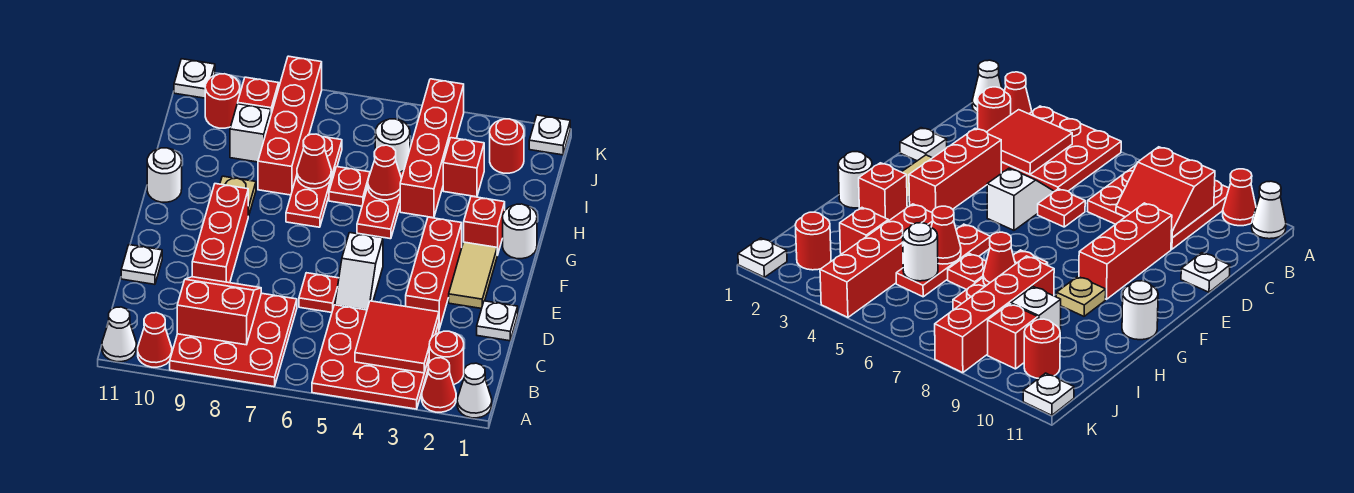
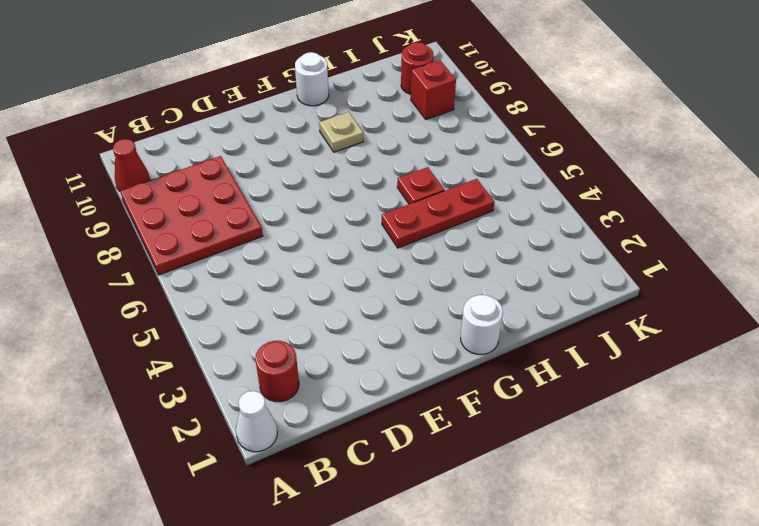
none -> red cone A2 level 1
none -> red plate A3:C5 level 1
none -> white cone A11 level 1
none -> white plate D1 level 1

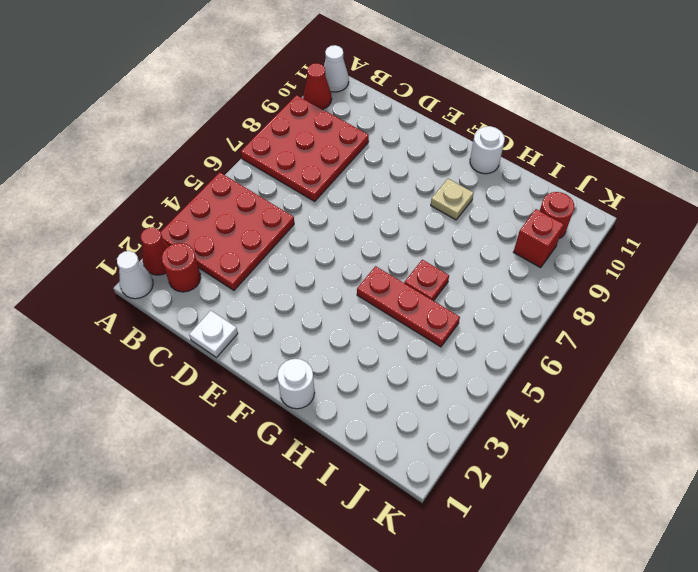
none -> red brick D3:F3 level 1
none -> white slope D5:E5 level 1 top E
none -> red plate D6 level 1
none -> red brick D9:F9 level 1

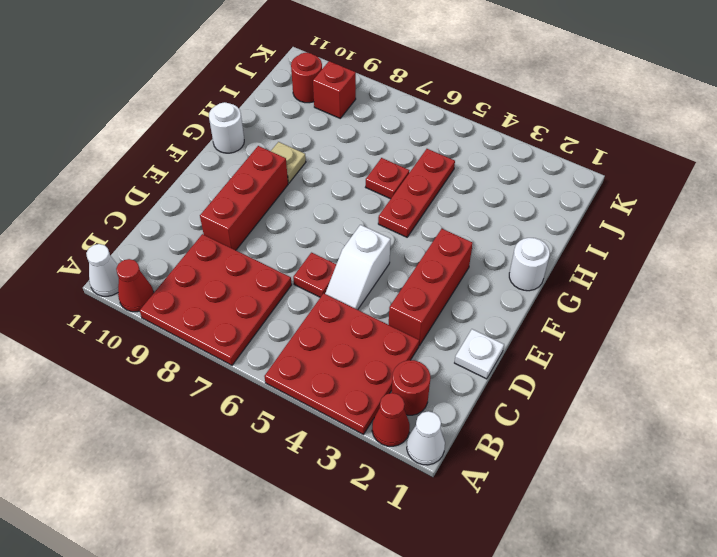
none -> white plate D11 level 1
none -> tan tile E2:F2 level 1
none -> red brick G2 level 1
none -> red plate G7:I7 level 1

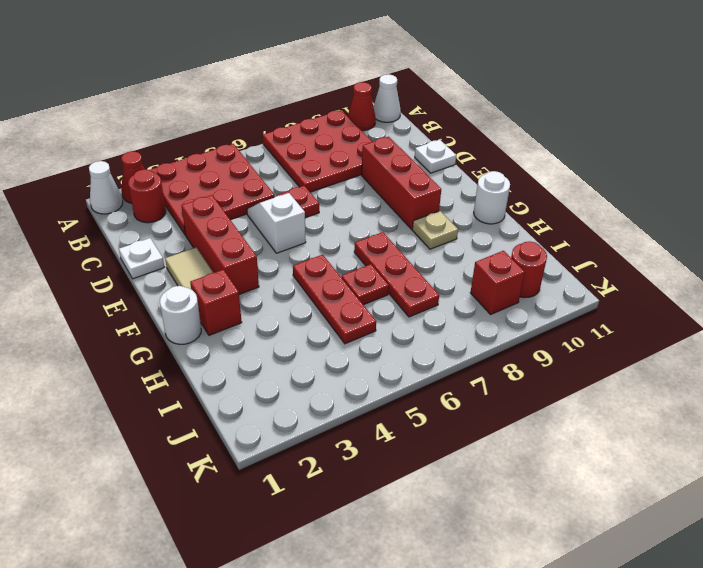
none -> red brick H4:K4 level 1
none -> red brick H8:K8 level 1
none -> red brick I3 level 1
none -> white brick I9 level 1

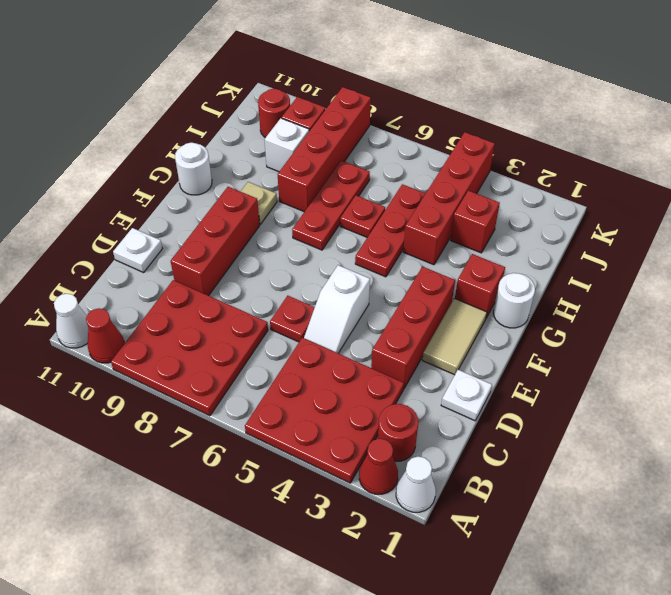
none -> red round brick J2 level 1
none -> white plate K1 level 1
none -> white plate K11 level 1
none -> red tile B3:C4 level 2

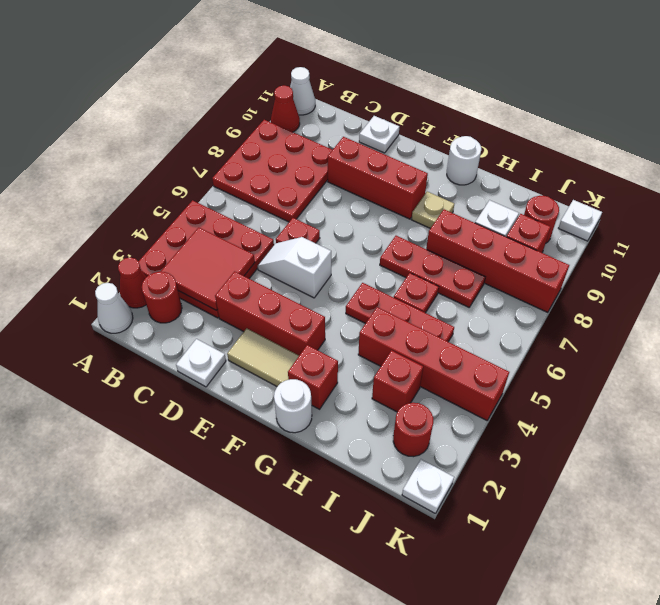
none -> red slope B8:C9 level 2 top B
none -> red cone H5 level 2
none -> red cone H7 level 2
none -> white round brick I5 level 2

